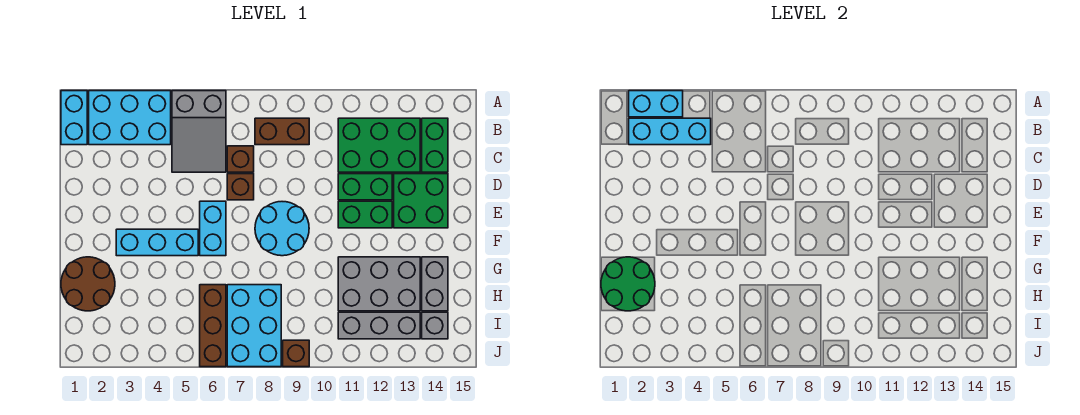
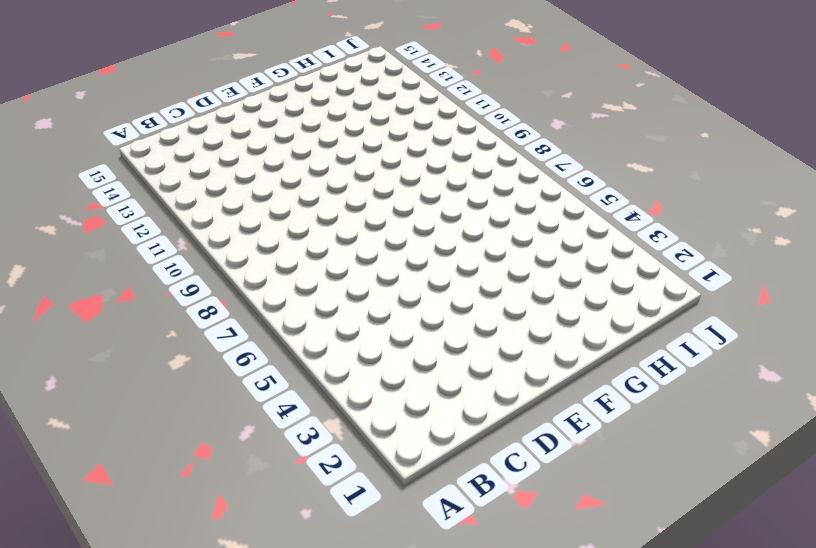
none -> cyan brick A1:B1 level 1
none -> cyan brick A2:B4 level 1
none -> grey slope A5:C6 level 1 top A

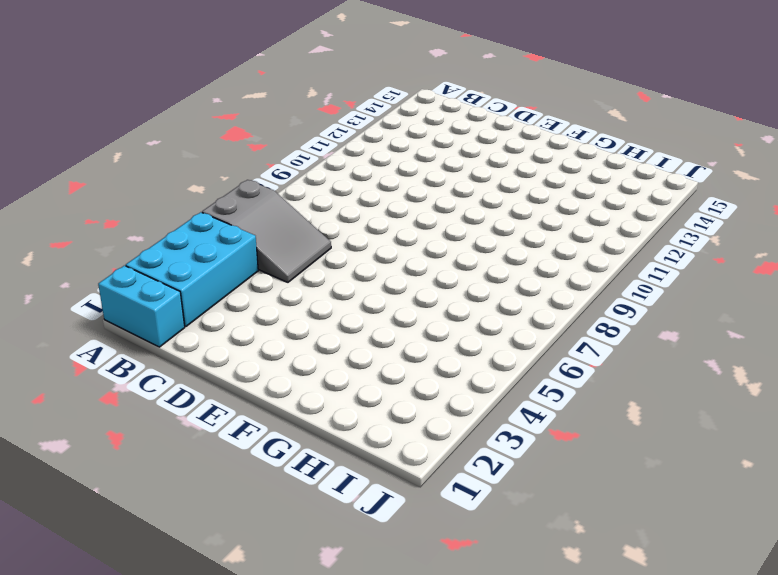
none -> brown brick B8:B9 level 1
none -> green brick B11:C13 level 1
none -> green brick B14:C14 level 1

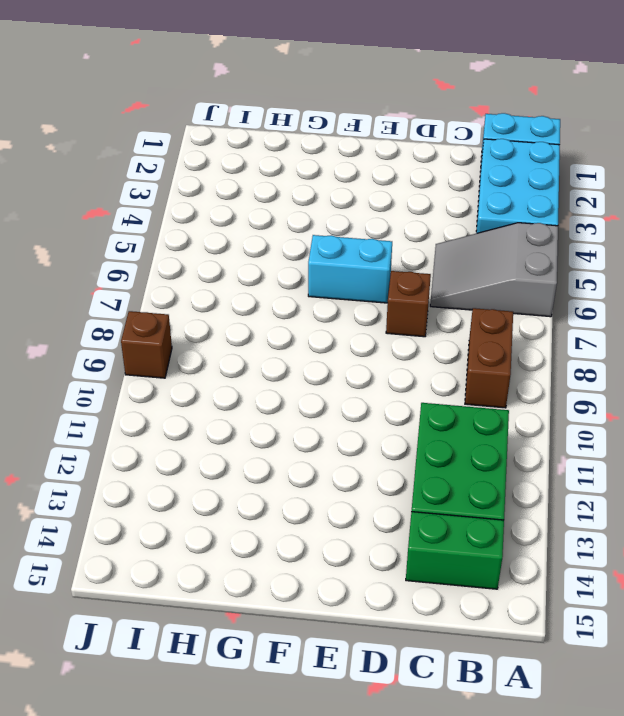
none -> brown brick C7 level 1
none -> green brick D11:D12 level 1
none -> green brick D13:E14 level 1

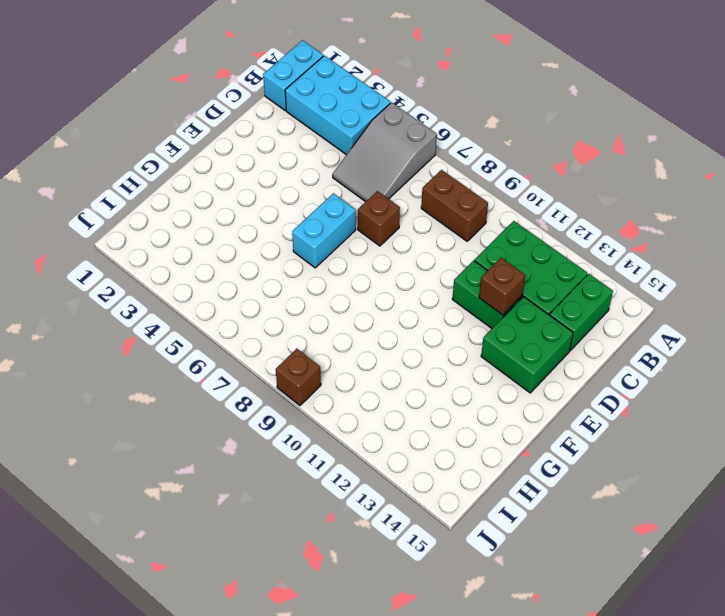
brown brick D12 level 2 -> brown brick C7 level 1
none -> cyan round brick E8:F9 level 1
none -> green brick E11:E12 level 1
none -> cyan brick F3:F5 level 1

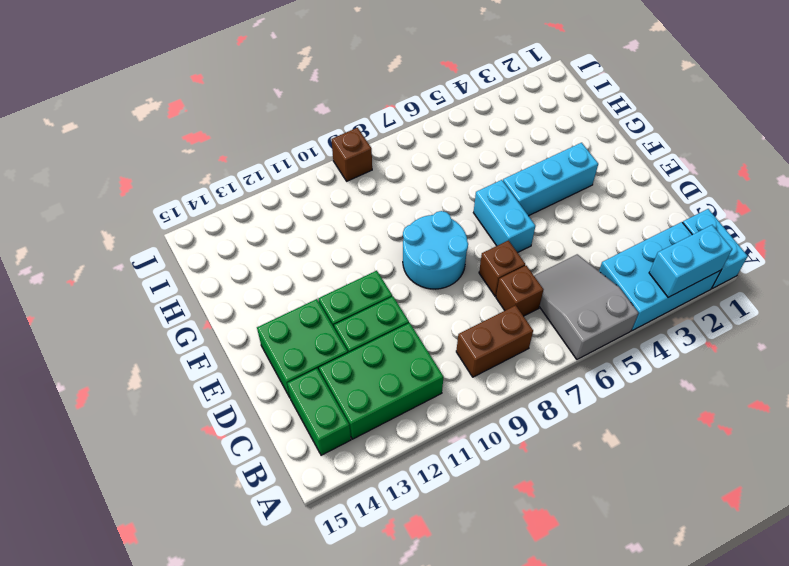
none -> brown round brick G1:H2 level 1
none -> grey brick G11:H13 level 1
none -> grey brick G14:H14 level 1

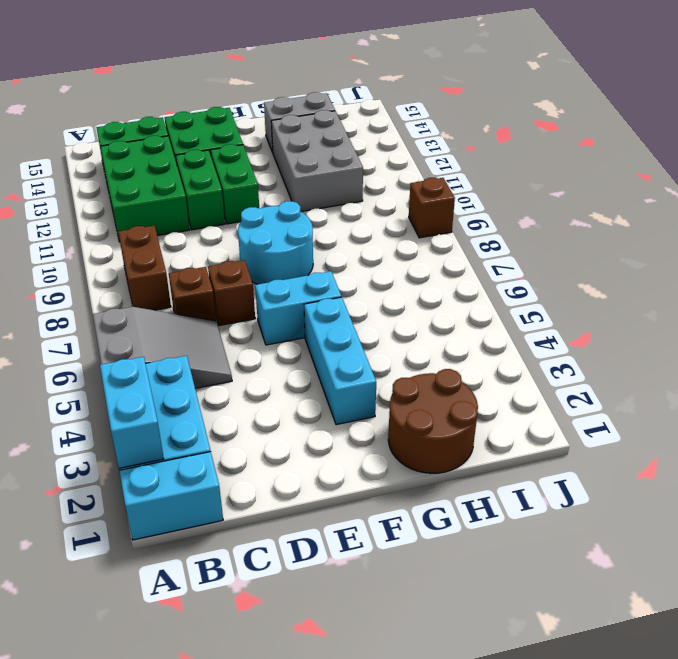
none -> brown brick H6:J6 level 1
none -> cyan brick H7:J8 level 1
none -> grey brick I11:I13 level 1

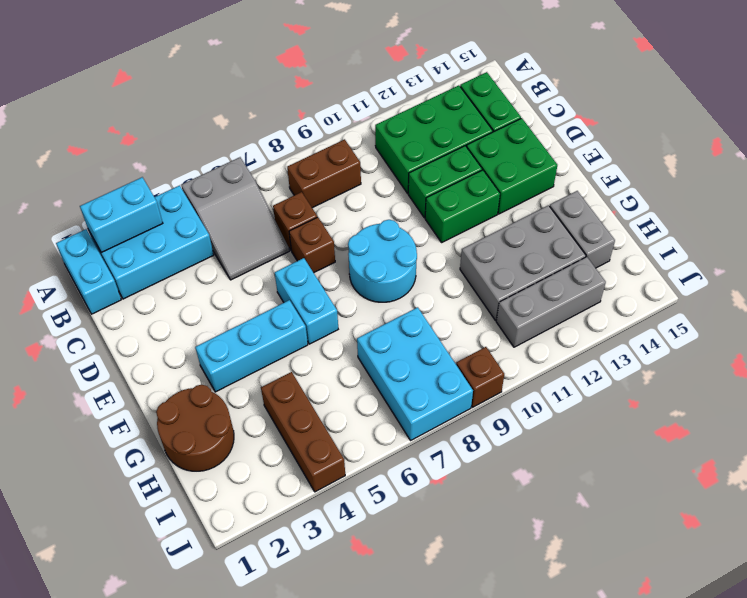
brown brick H4:J4 level 1 -> brown brick H6:J6 level 1
none -> grey brick I14 level 1
none -> cyan brick B2:B4 level 2
none -> green round brick G1:H2 level 2

